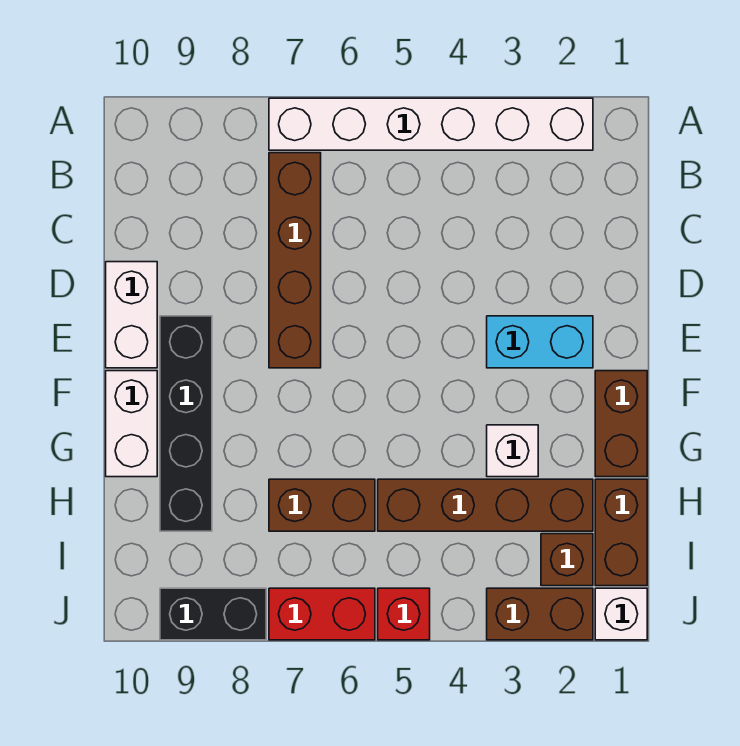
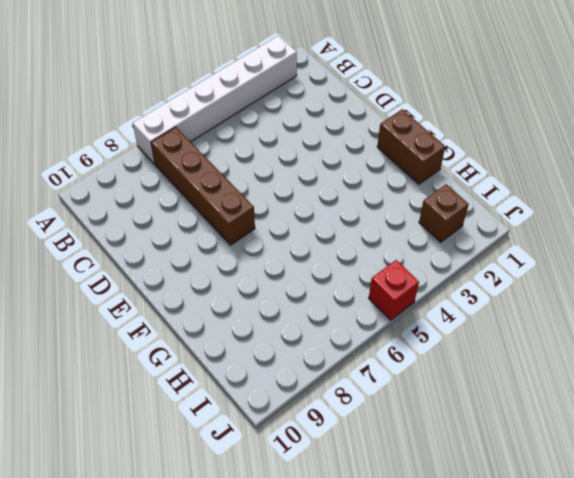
none -> white brick D10:E10 level 1
none -> cyan brick E2:E3 level 1
none -> black brick E9:H9 level 1

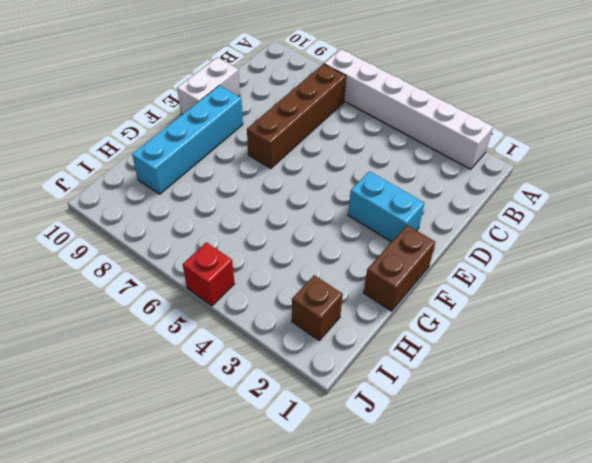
cyan brick E9:H9 level 1 -> black brick E9:H9 level 1
none -> white brick F10:G10 level 1
none -> white brick G3 level 1
none -> brown brick H1:I1 level 1

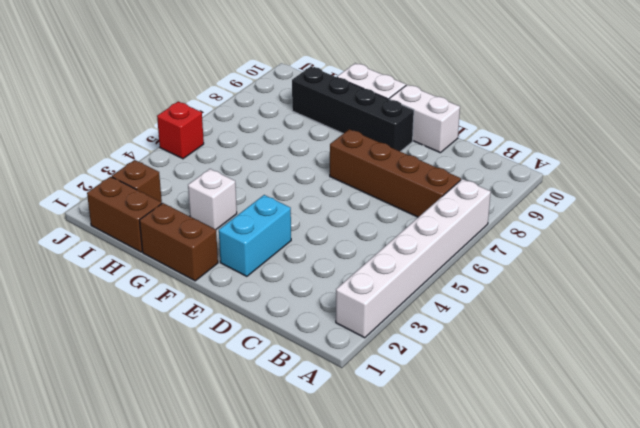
none -> brown brick H2:H5 level 1
none -> brown brick H6:H7 level 1
none -> white brick J1 level 1

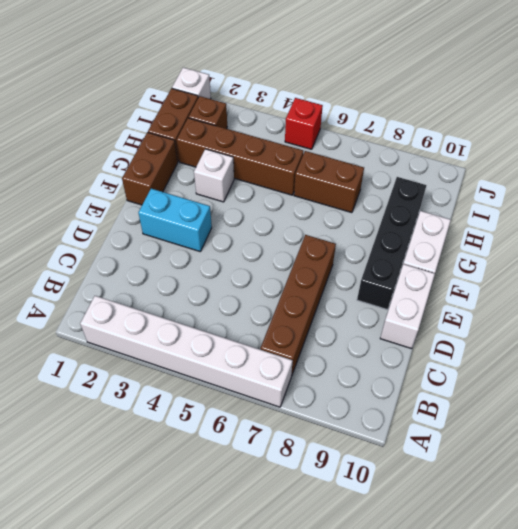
none -> brown brick J2:J3 level 1
none -> red brick J6:J7 level 1
none -> black brick J8:J9 level 1

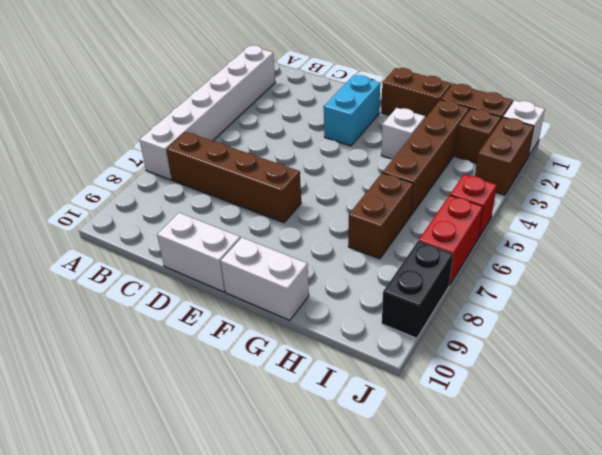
none -> black brick E9:H9 level 1

